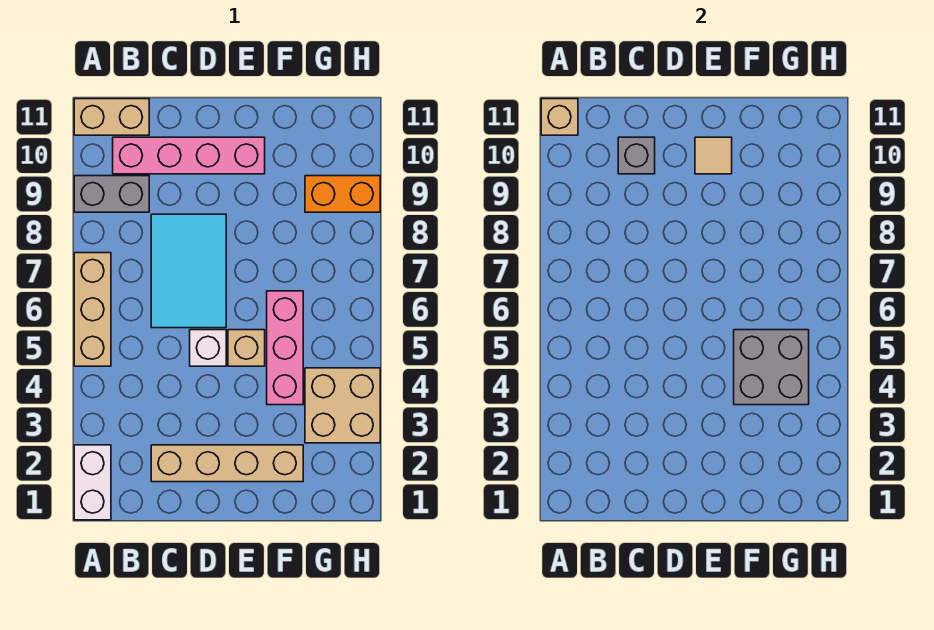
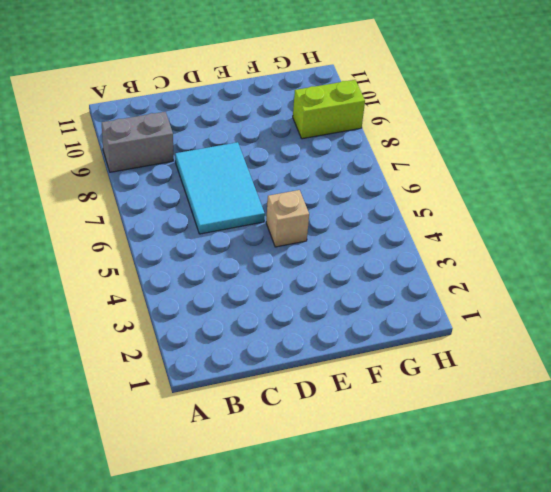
lime brick G9:H9 level 1 -> orange brick G9:H9 level 1
none -> white brick A1:A2 level 1
none -> tan brick A5:A7 level 1
none -> tan brick A11:B11 level 1

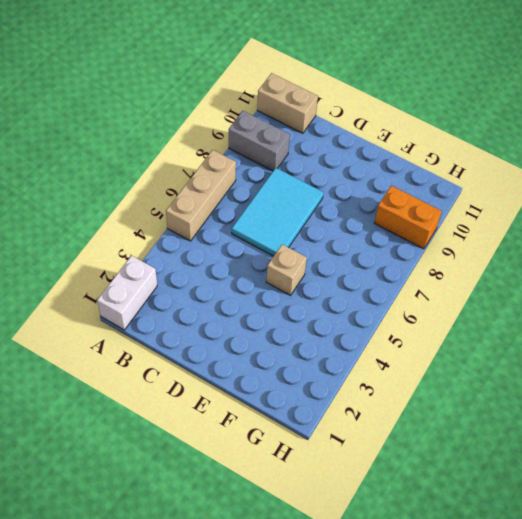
none -> pink brick B10:E10 level 1
none -> tan brick C2:F2 level 1
none -> white brick D5 level 1

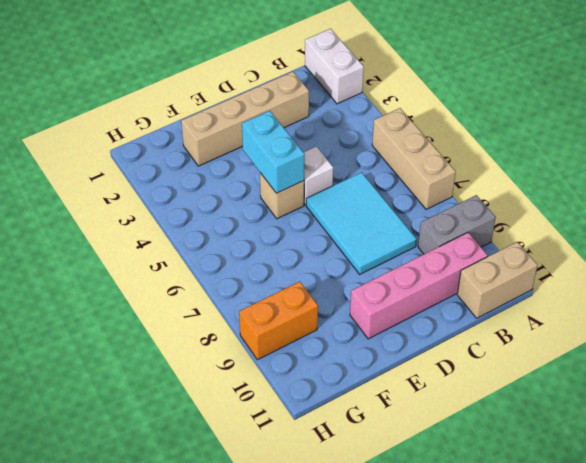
cyan brick E4:E5 level 2 -> none
none -> pink brick F4:F6 level 1
none -> tan brick G3:H4 level 1
none -> tan brick A11 level 2

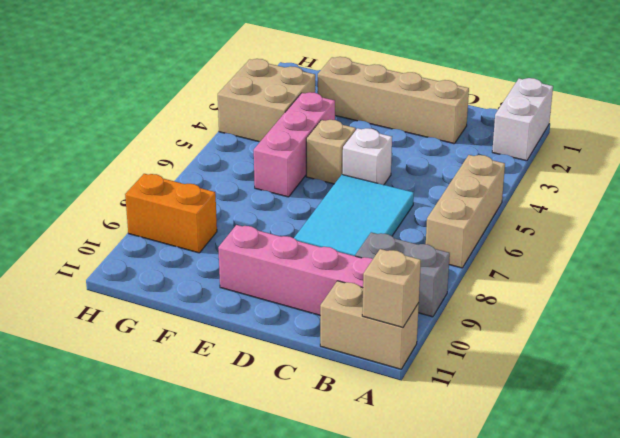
none -> grey brick C10 level 2
none -> tan tile E10 level 2
none -> grey brick F4:G5 level 2

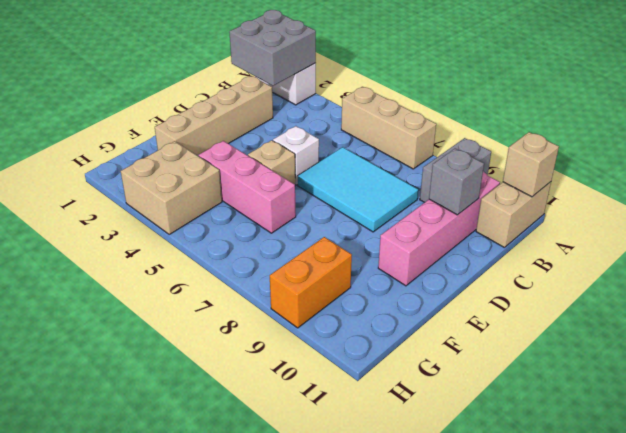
grey brick A1:B2 level 2 -> grey brick F4:G5 level 2
none -> tan tile E10 level 2

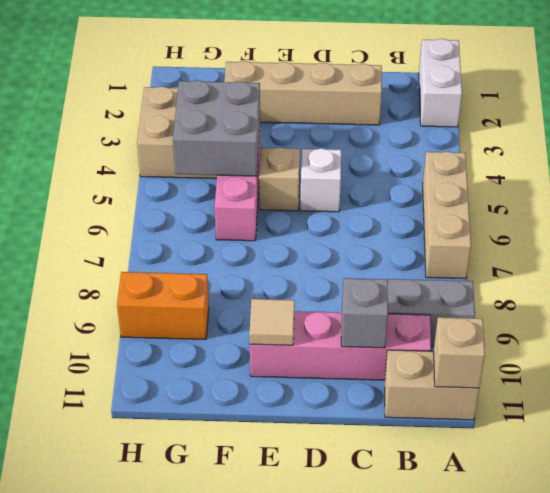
none -> cyan tile C6:D8 level 1

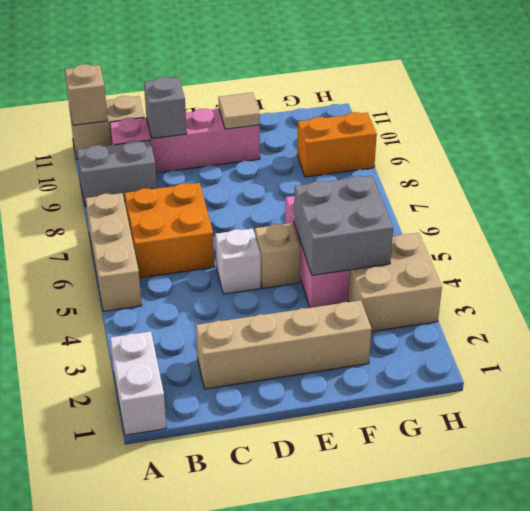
orange brick B6:C7 level 1 -> cyan tile C6:D8 level 1

